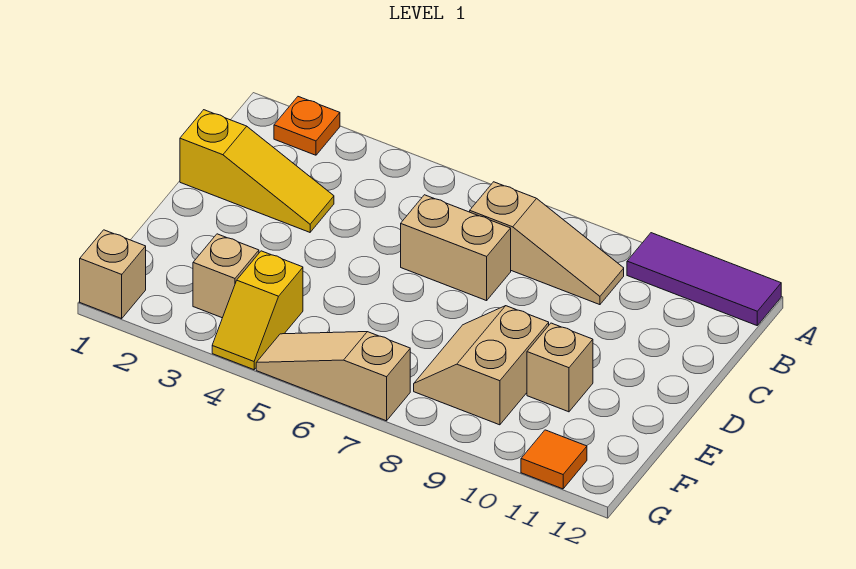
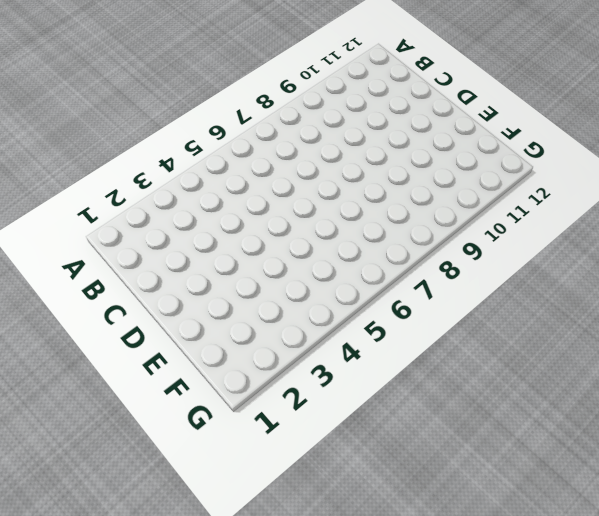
none -> orange plate A2 level 1
none -> purple tile A10:A12 level 1
none -> tan slope B7:B9 level 1 top 7

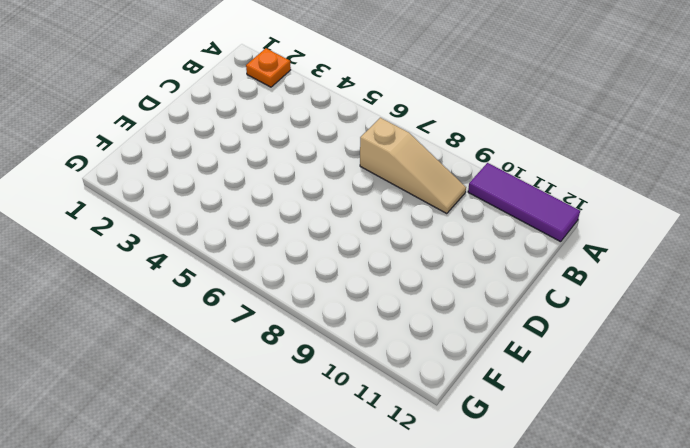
none -> yellow slope C1:C3 level 1 top 1
none -> tan brick C6:C7 level 1
none -> tan slope E8:F9 level 1 top 9

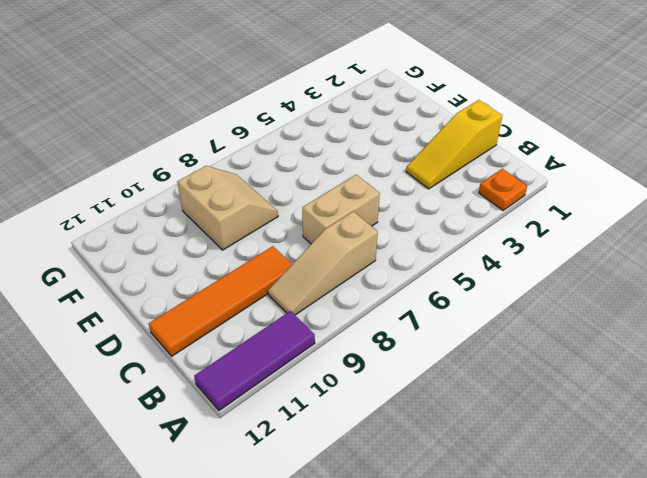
orange tile C9:C12 level 1 -> none
none -> tan brick E10 level 1
none -> tan brick F3 level 1
none -> yellow slope F4:G4 level 1 top F

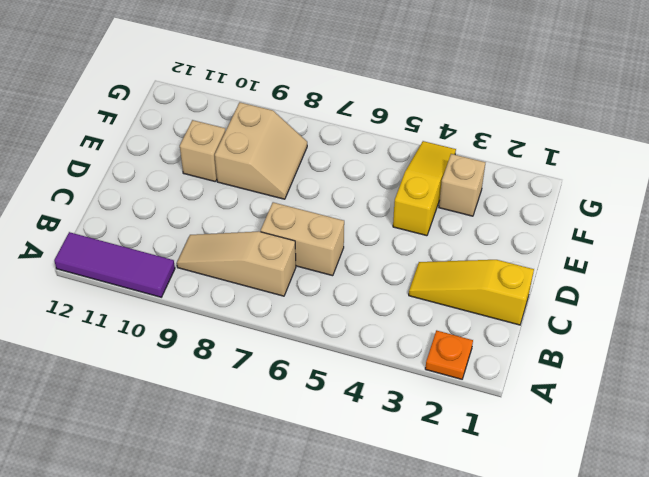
yellow slope E4:G4 level 1 top E -> yellow slope F4:G4 level 1 top F
none -> tan brick G1 level 1
none -> tan slope G5:G7 level 1 top 7
none -> orange tile G11 level 1

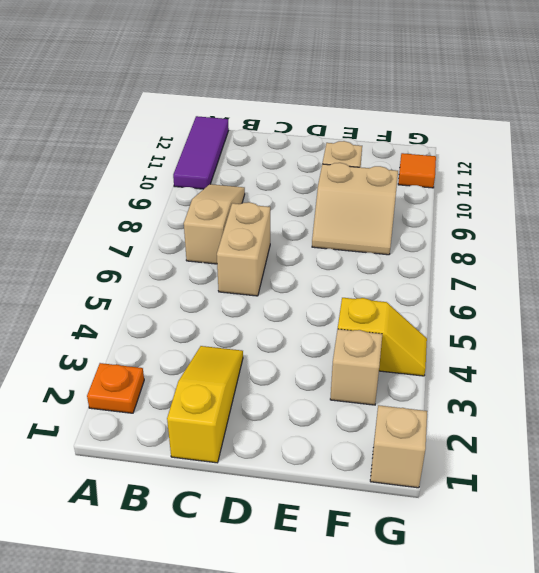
none -> tan slope G5:G7 level 1 top 7

